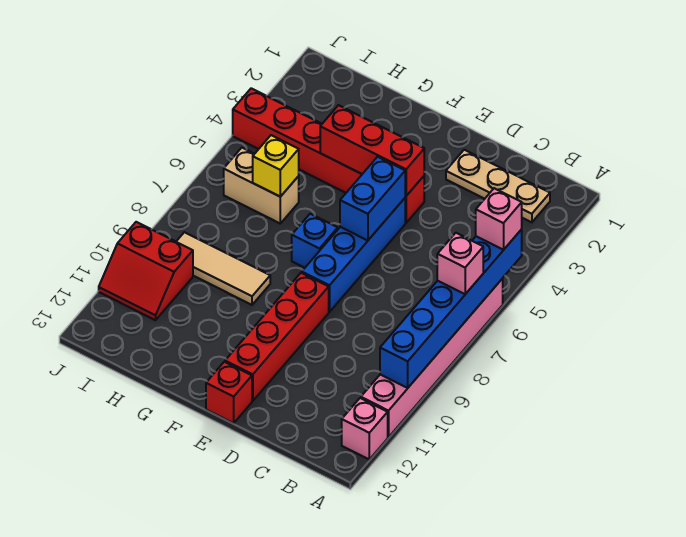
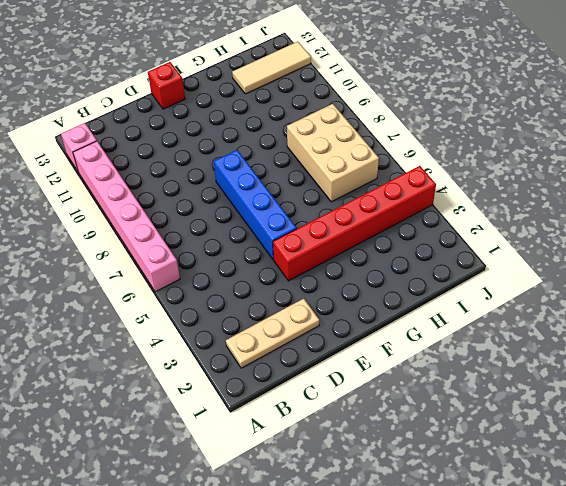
tan brick H6:I8 level 1 -> tan brick H6:I6 level 1
tan tile H12:J12 level 1 -> tan tile G9:I9 level 1
none -> red brick E9:E12 level 1
none -> blue brick F7 level 1
none -> red slope I10:J11 level 1 top 10

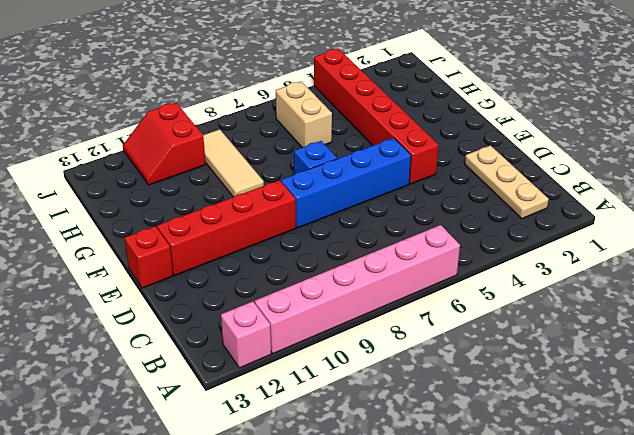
none -> blue brick A5:A10 level 2
none -> red brick E4:G4 level 2
none -> blue brick E5:E6 level 2

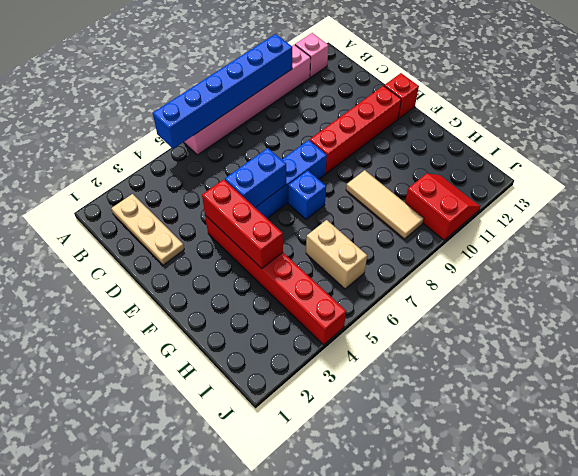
none -> yellow brick H6 level 2
none -> pink brick A5 level 3
none -> pink brick A7 level 3

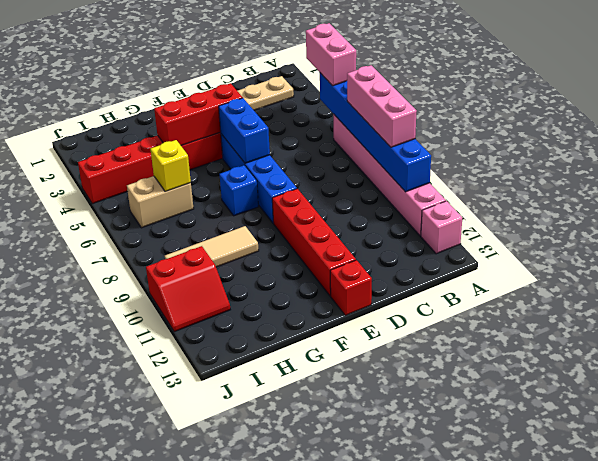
pink brick A4:A5 level 3 -> pink brick A5 level 3
pink brick A7:A9 level 3 -> pink brick A7 level 3

